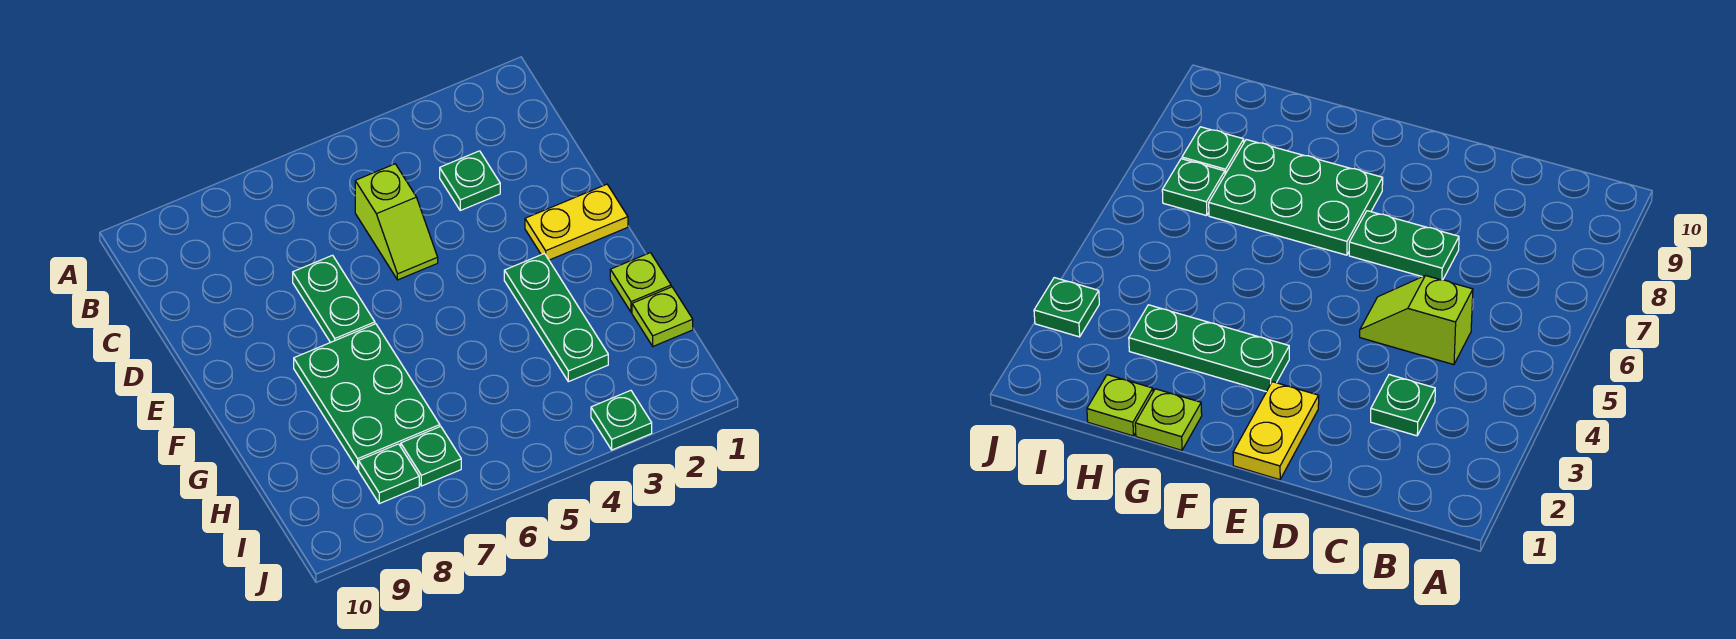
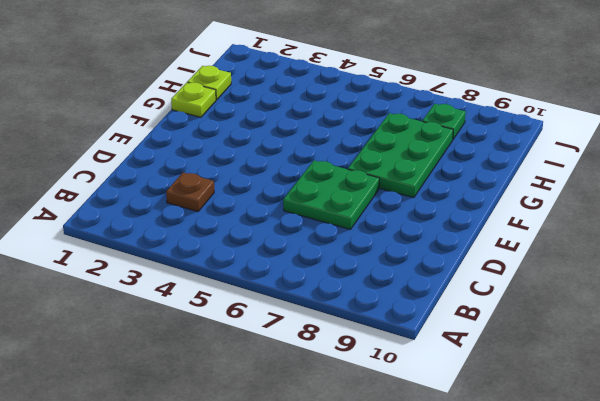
brown plate C3 level 1 -> green plate C3 level 1
green plate D6:E7 level 1 -> green plate D7:E7 level 1
none -> lime slope C5:D5 level 1 top C
none -> yellow plate E1:E2 level 1

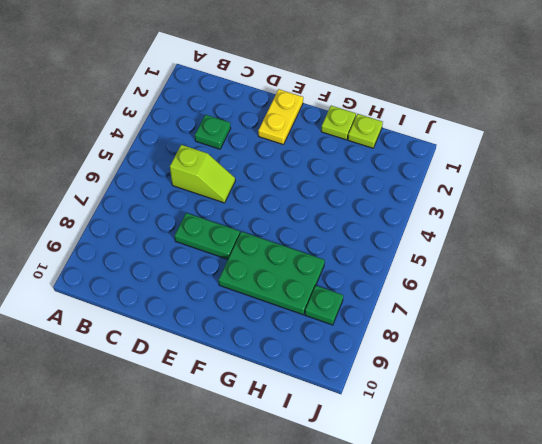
none -> green plate F3:H3 level 1
none -> green plate I7 level 1

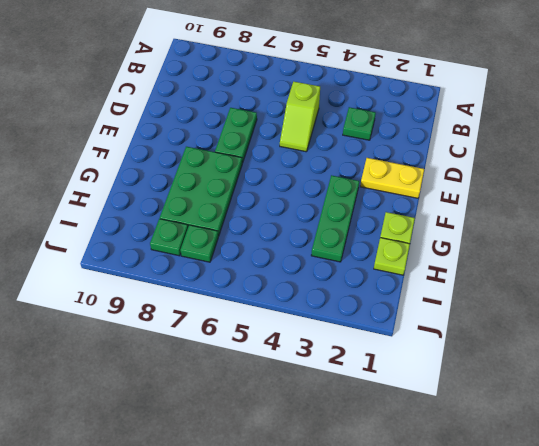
none -> green plate J3 level 1

